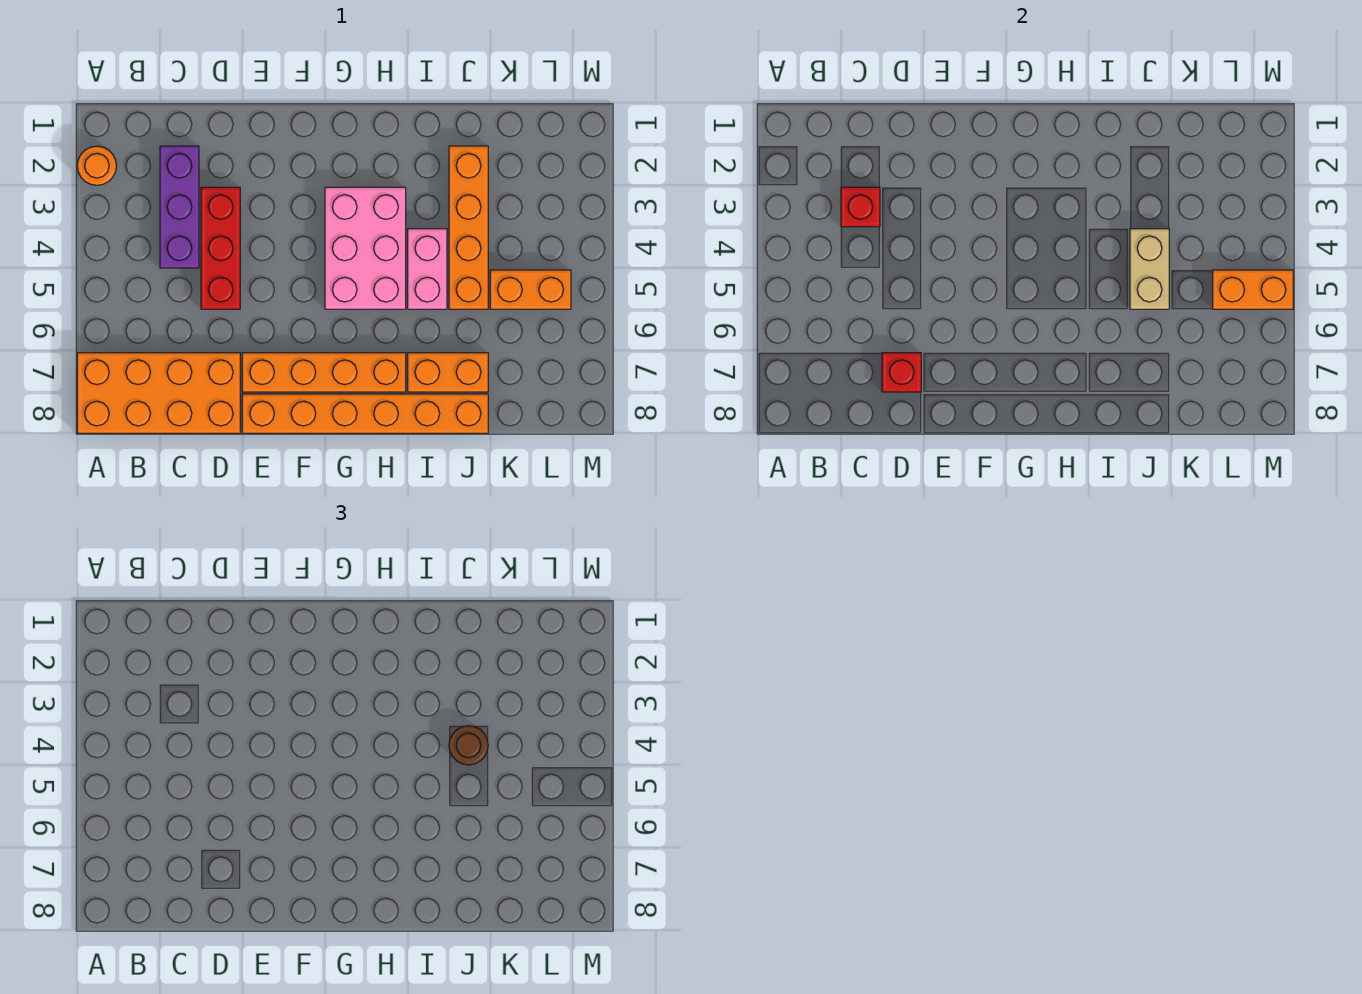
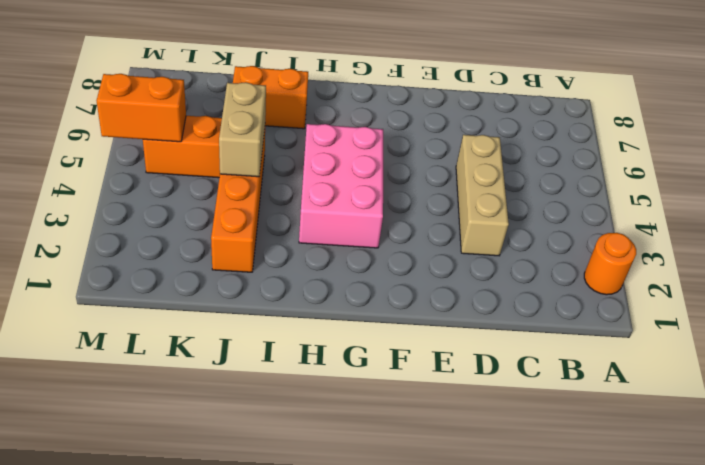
tan brick D3:D5 level 1 -> red brick D3:D5 level 1
none -> orange brick A7:D8 level 1
none -> purple brick C2:C4 level 1
none -> orange brick E7:H7 level 1

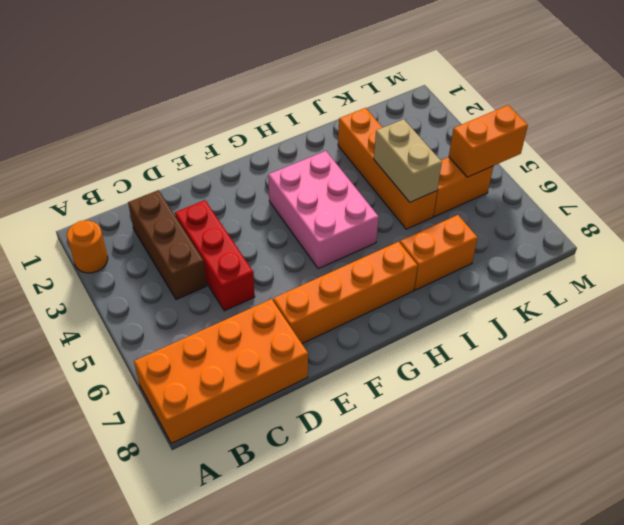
brown brick C2:C4 level 1 -> purple brick C2:C4 level 1
none -> orange brick E8:J8 level 1
none -> pink brick I4:I5 level 1
none -> red brick C3 level 2

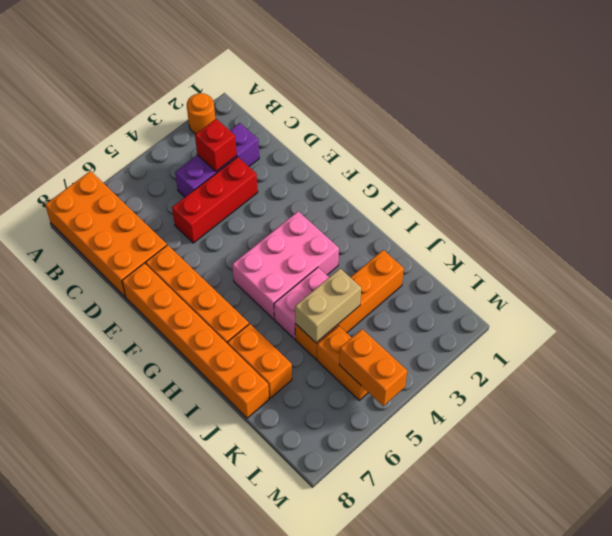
none -> red brick D7 level 2
none -> brown round brick J4 level 3

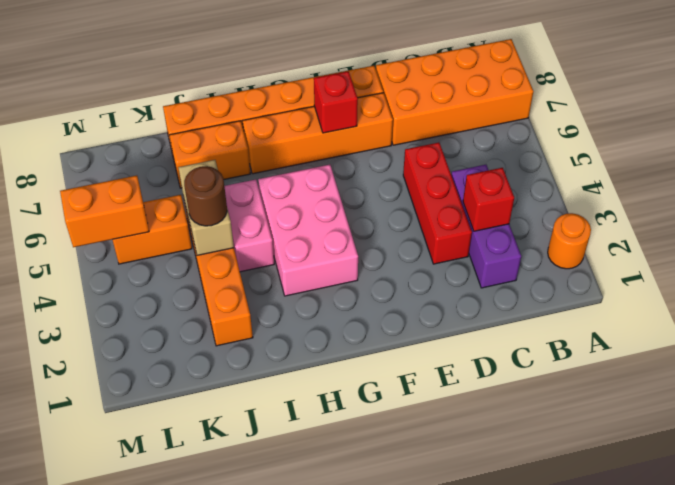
red brick F7 level 2 -> red brick D7 level 2

